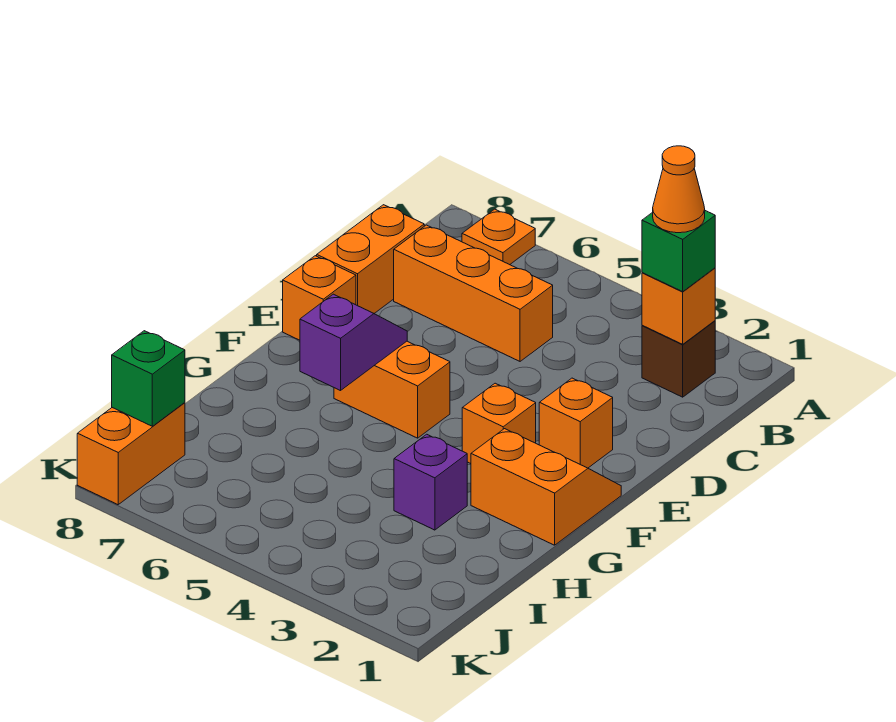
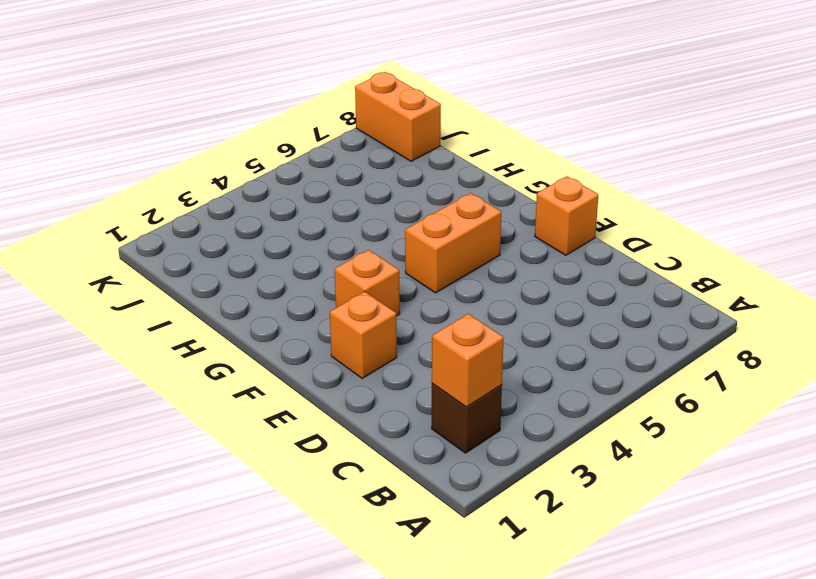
none -> orange plate A7 level 1
none -> orange brick C5:C7 level 1
none -> orange brick C8:D8 level 1

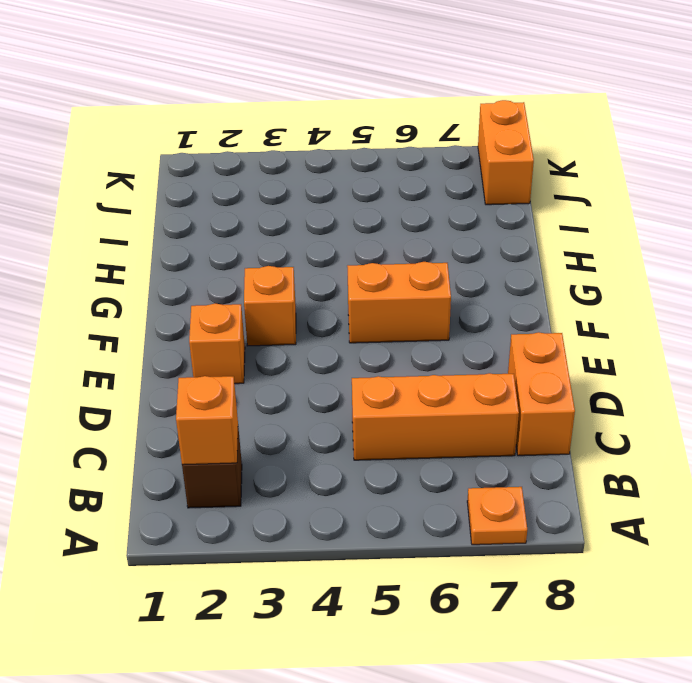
none -> orange brick E8 level 1
none -> orange slope F1:G2 level 1 top G
none -> purple brick H3 level 1

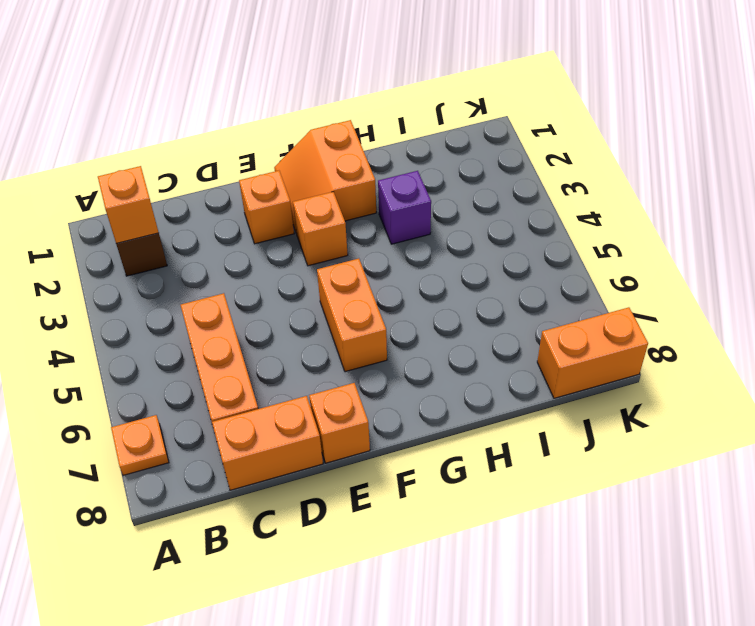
none -> purple slope F6:G6 level 2 top G
none -> green brick J8 level 2
none -> green brick B2 level 3

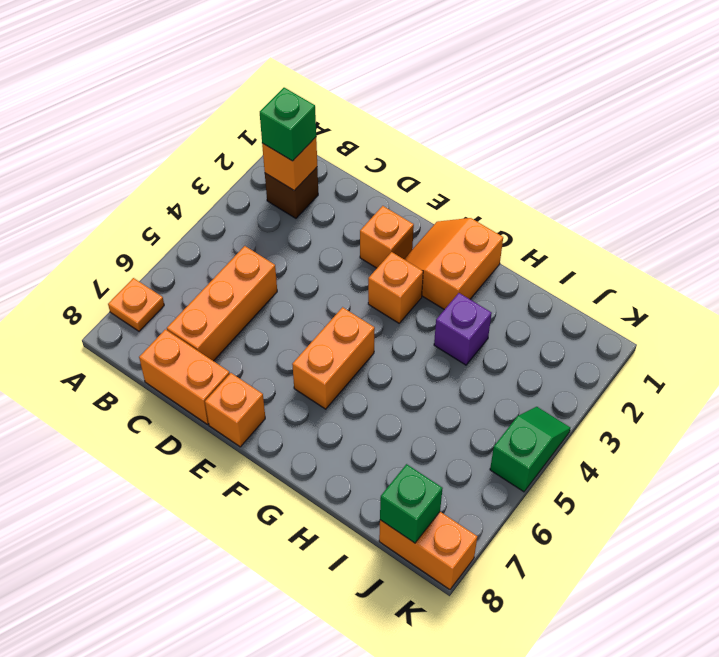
green slope K4:K5 level 1 top 5 -> none
none -> purple slope F6:G6 level 2 top G
none -> orange cone B2 level 4

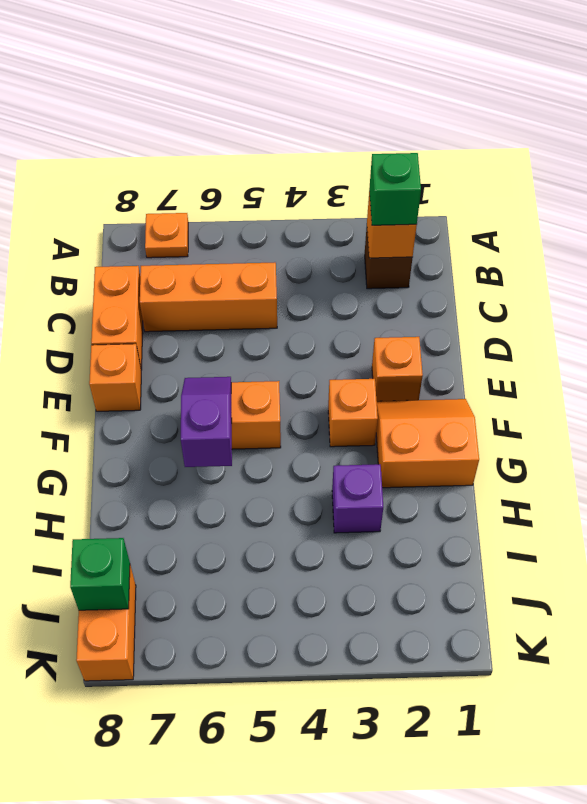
none -> orange cone B2 level 4

